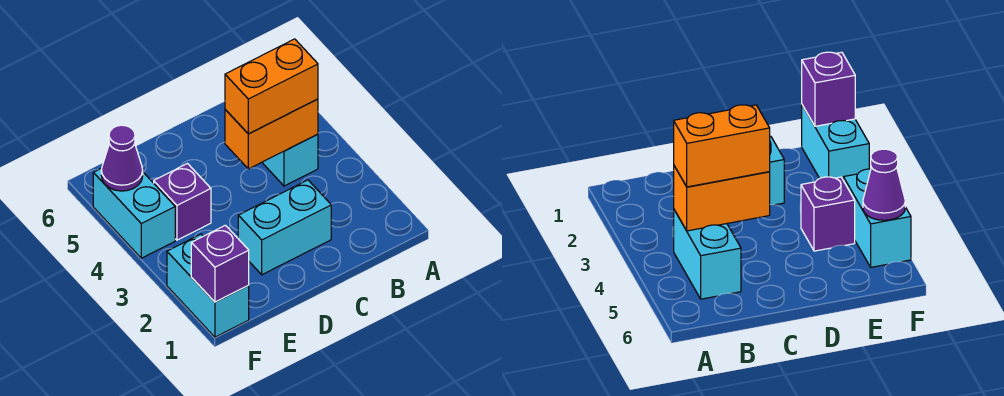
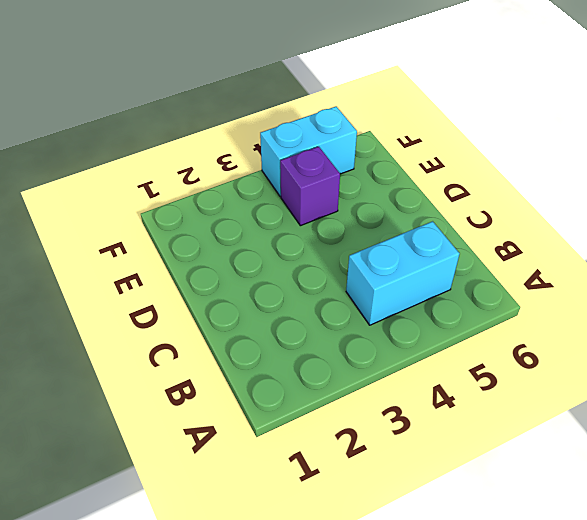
none -> cyan brick C2:D2 level 1
none -> cyan brick F1:F2 level 1

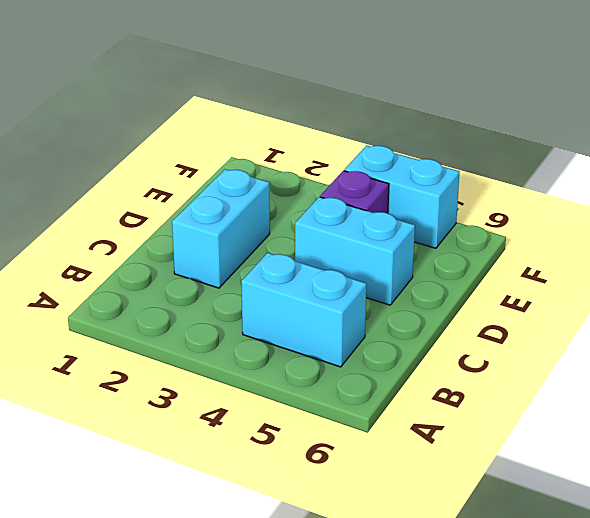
cyan brick D4:D5 level 1 -> cyan brick F1:F2 level 1
none -> orange brick B4:C4 level 2
none -> purple brick F1 level 2

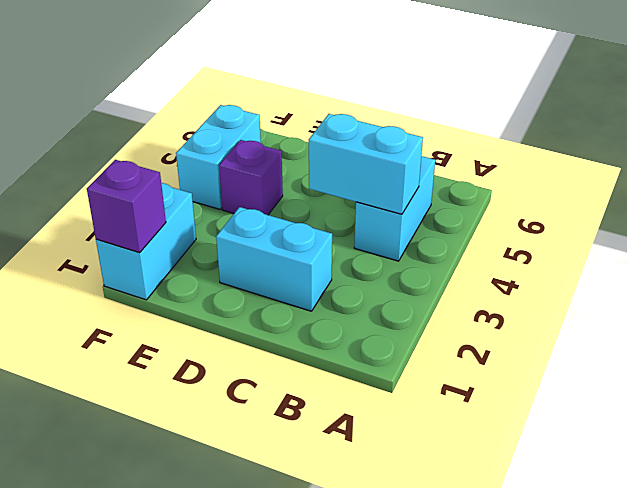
cyan brick B4:C4 level 2 -> orange brick B4:C4 level 2
none -> purple cone F5 level 2
none -> orange brick B4:C4 level 3

